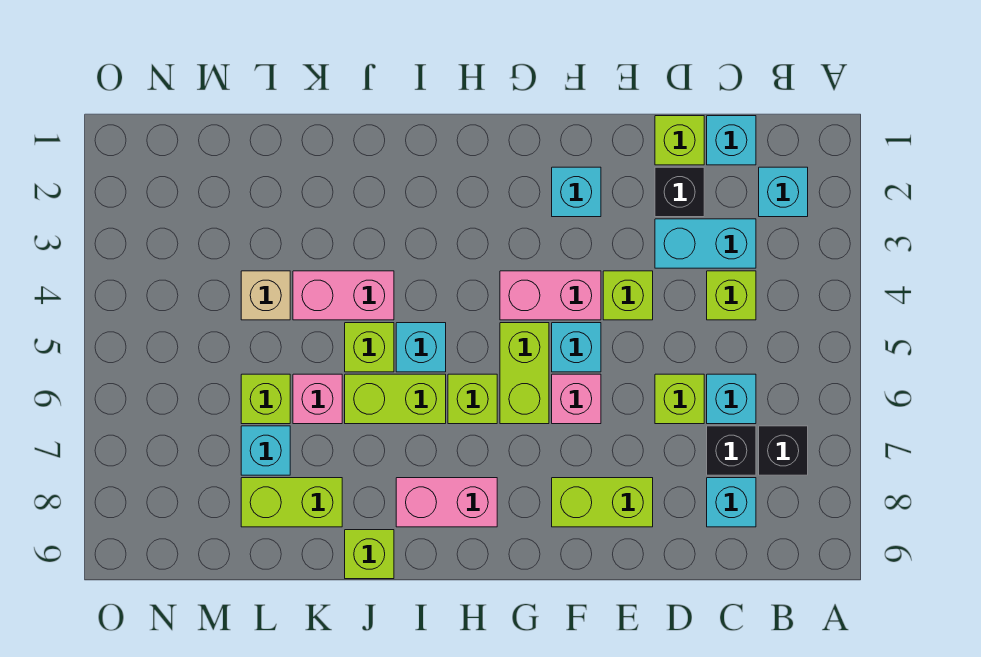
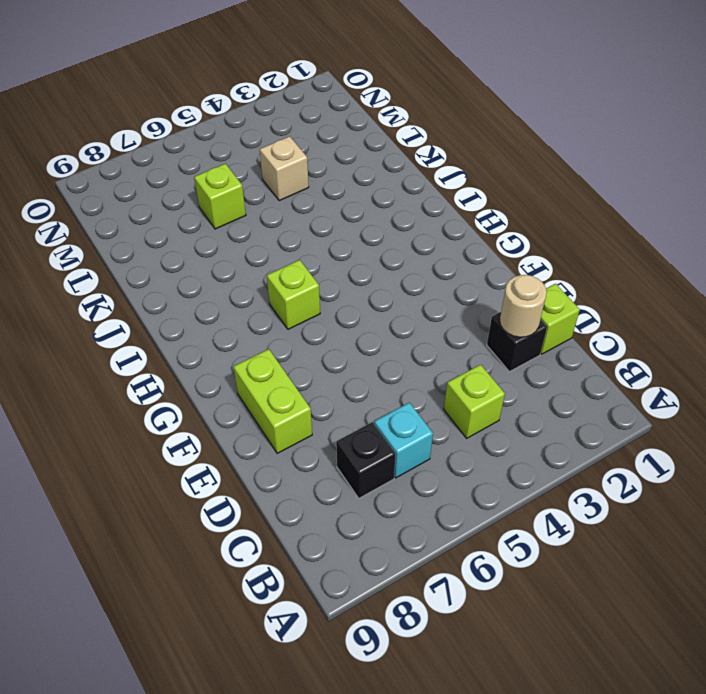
tan round brick D2 level 2 -> none
none -> cyan brick B2 level 1
none -> black brick B7 level 1
none -> cyan brick C1 level 1
none -> cyan brick C3:D3 level 1

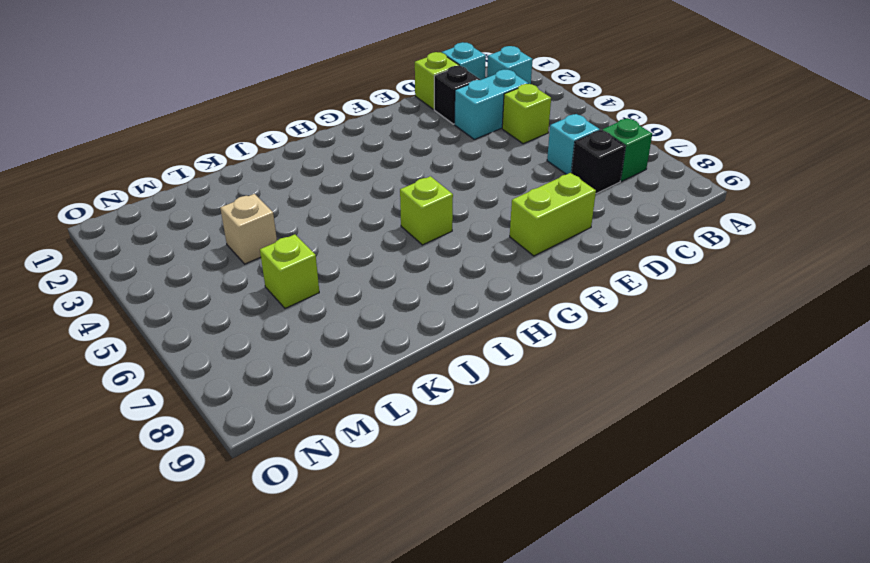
green brick B7 level 1 -> black brick B7 level 1
none -> cyan brick C8 level 1
none -> lime brick D6 level 1
none -> lime brick E4 level 1
none -> cyan brick F2 level 1

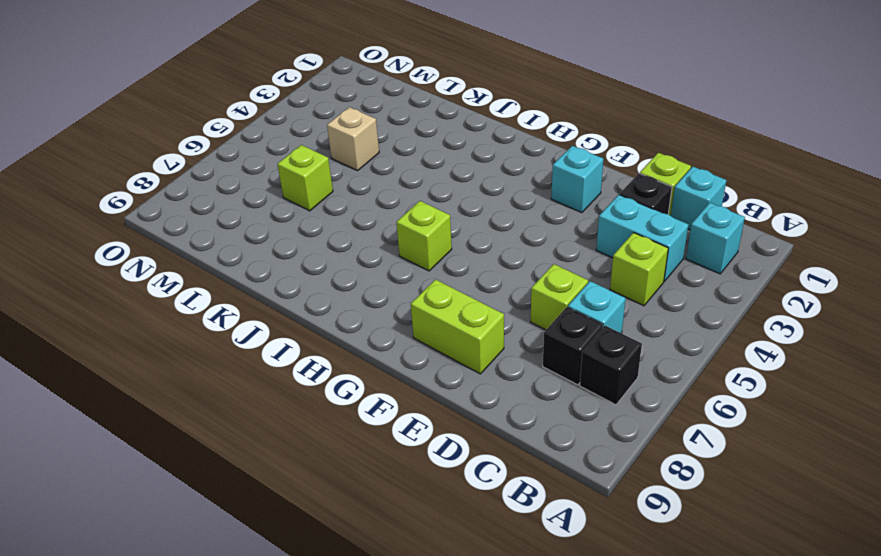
none -> cyan brick C8 level 1
none -> lime brick E4 level 1
none -> pink brick F4:G4 level 1
none -> cyan brick F5 level 1

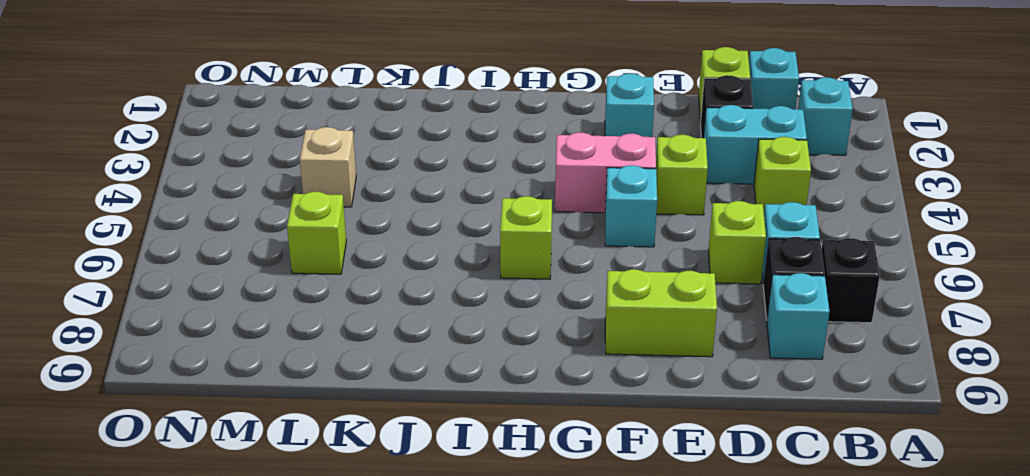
none -> pink brick F6 level 1
none -> lime brick G5:G6 level 1
none -> pink brick H8:I8 level 1
none -> cyan brick I5 level 1

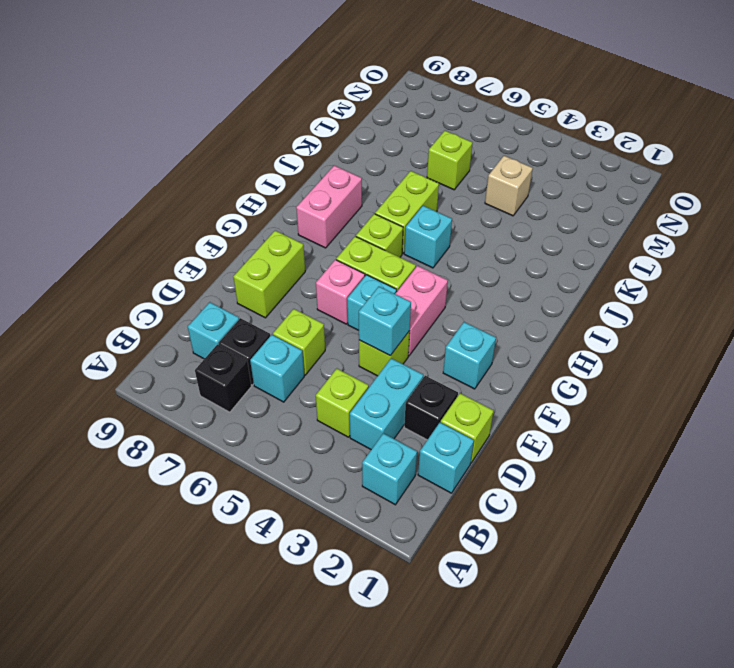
cyan brick E4 level 2 -> cyan brick L7 level 1
none -> pink brick J4:K4 level 1
none -> lime brick J5 level 1
none -> lime brick J9 level 1
none -> pink brick K6 level 1

